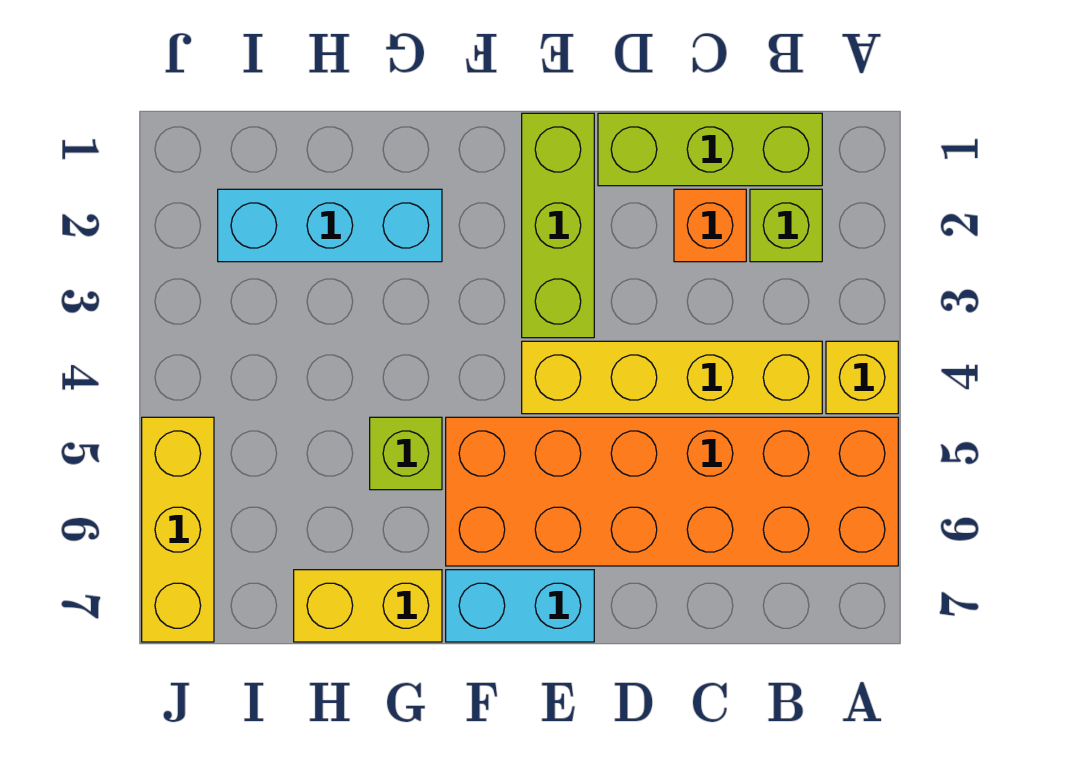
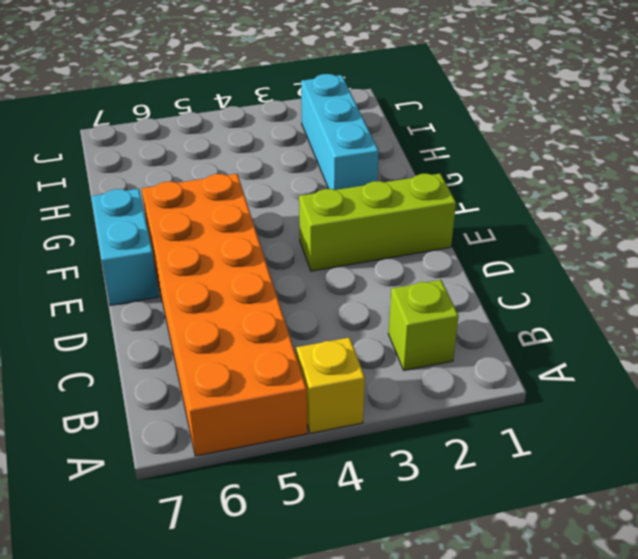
none -> lime brick B1:D1 level 1
none -> yellow brick B4:E4 level 1
none -> orange brick C2 level 1

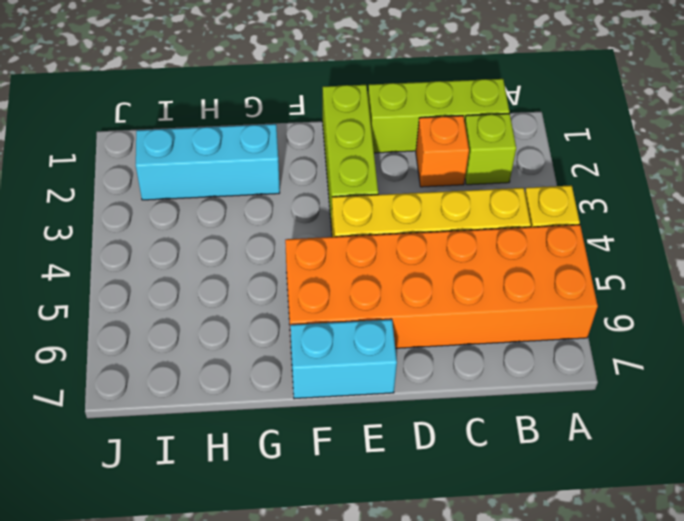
none -> lime brick G5 level 1
none -> yellow brick G7:H7 level 1
none -> yellow brick J5:J7 level 1

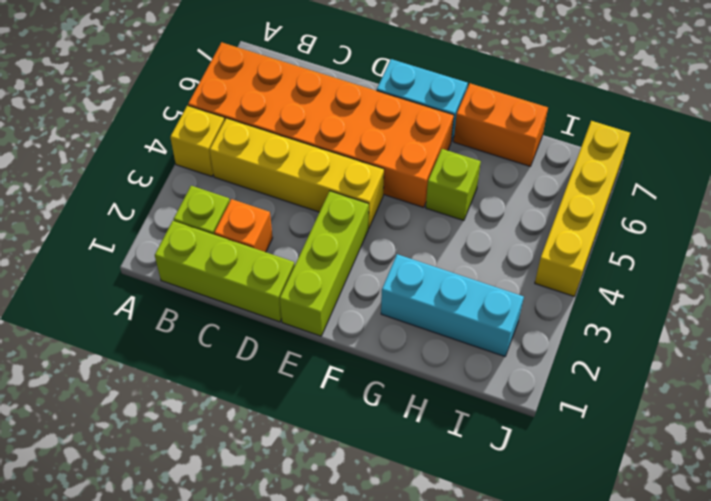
orange brick G7:H7 level 1 -> yellow brick G7:H7 level 1
yellow brick J4:J7 level 1 -> yellow brick J5:J7 level 1

